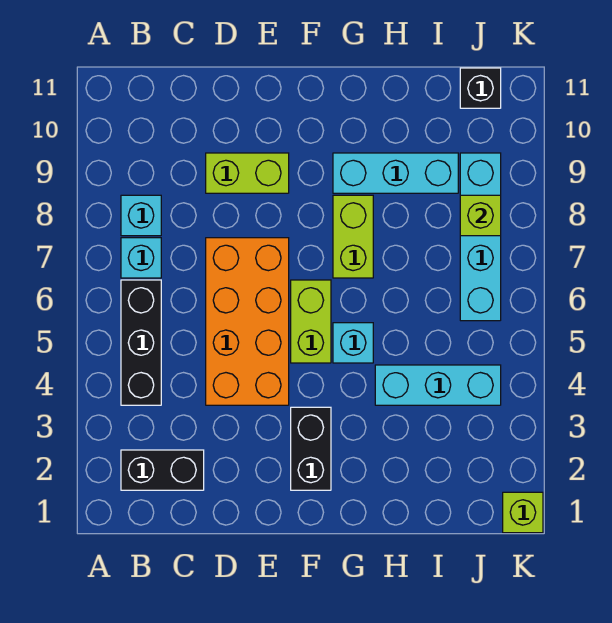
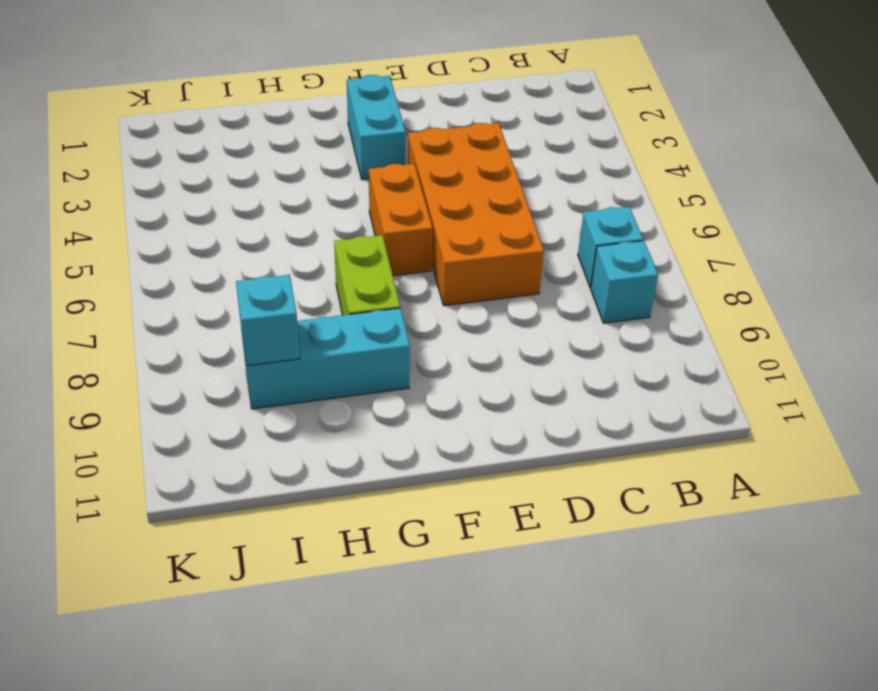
cyan brick F2:F3 level 1 -> black brick F2:F3 level 1
orange brick F5:F6 level 1 -> lime brick F5:F6 level 1
cyan brick I9 level 2 -> cyan brick G5 level 1
none -> black brick B2:C2 level 1
none -> black brick B4:B6 level 1
none -> lime brick D9:E9 level 1

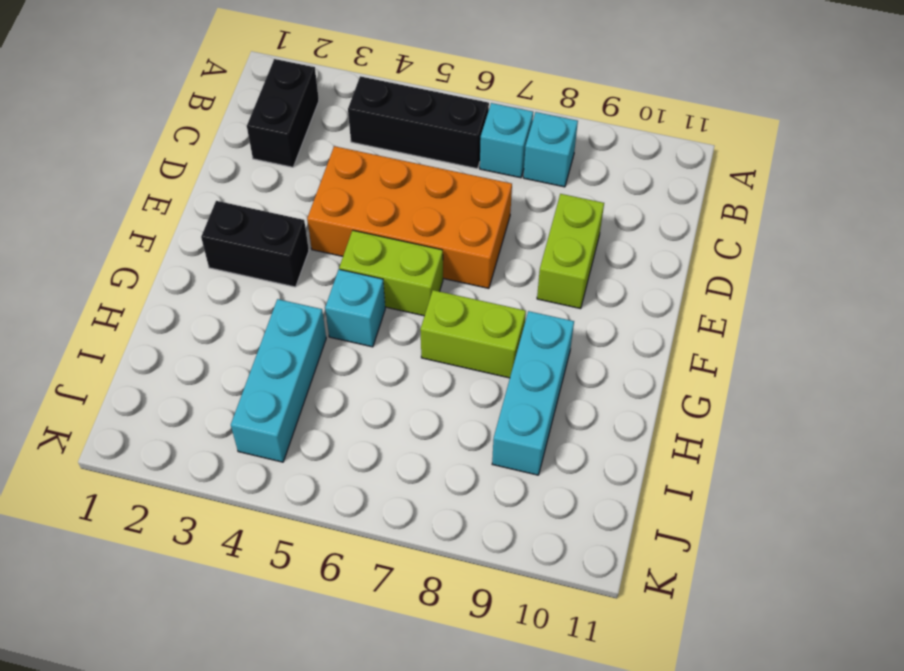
none -> cyan brick J6:J9 level 1
none -> black brick J11 level 1
none -> lime brick K1 level 1

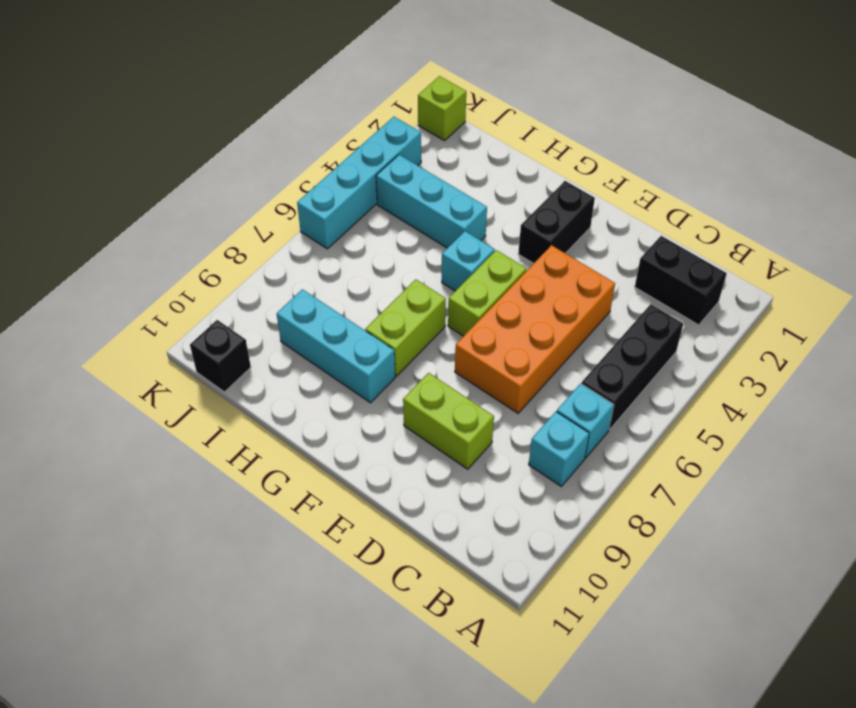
cyan brick K3:K6 level 1 -> cyan brick J6:J9 level 1
none -> lime brick J8 level 2

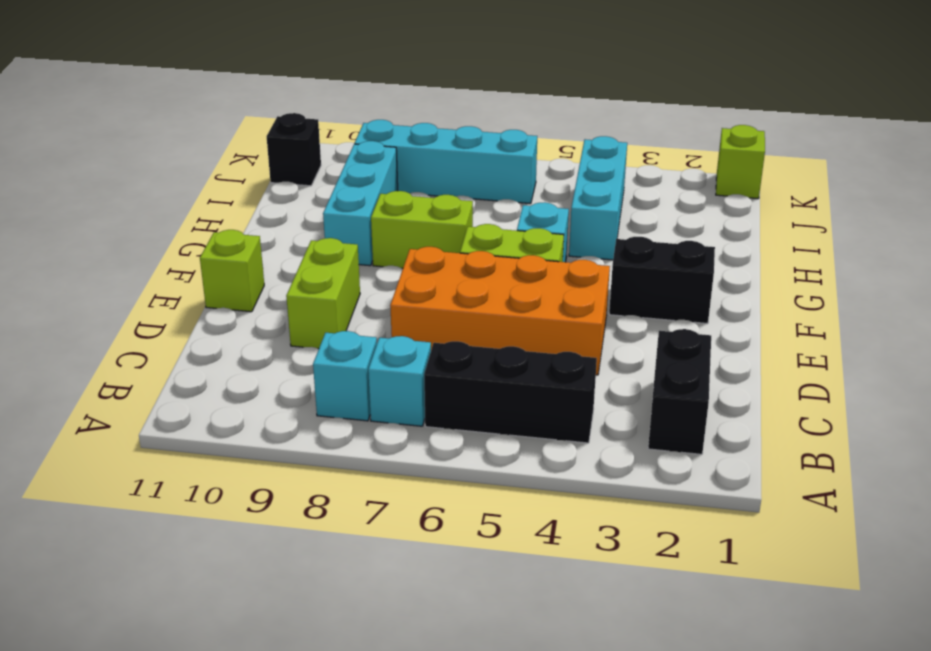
lime brick E11 level 1 -> lime brick J8 level 2

